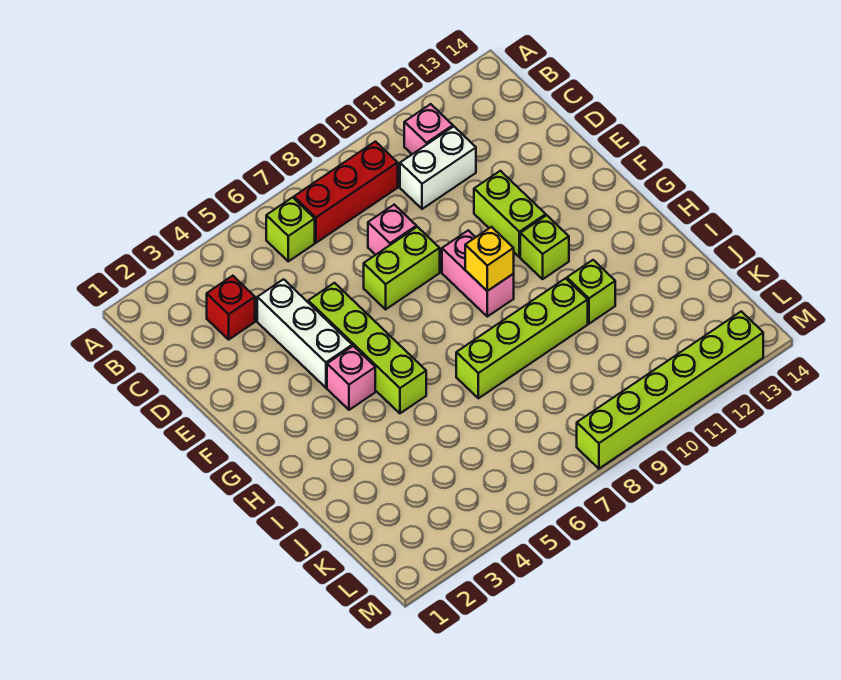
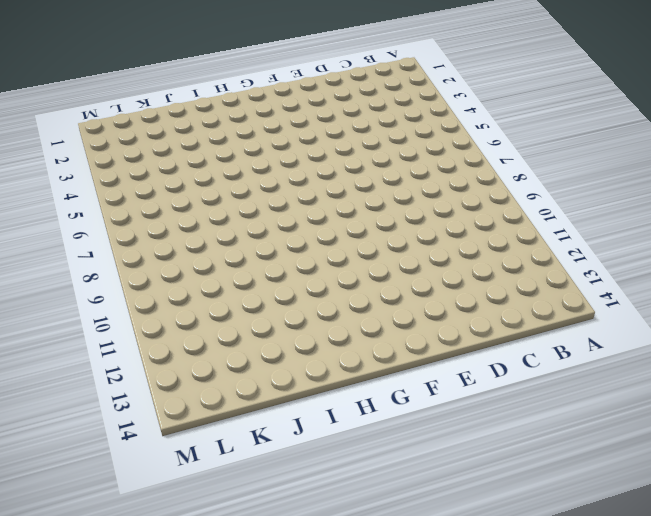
none -> lime brick B6 level 1
none -> red brick B7:B9 level 1
none -> pink brick B11 level 1

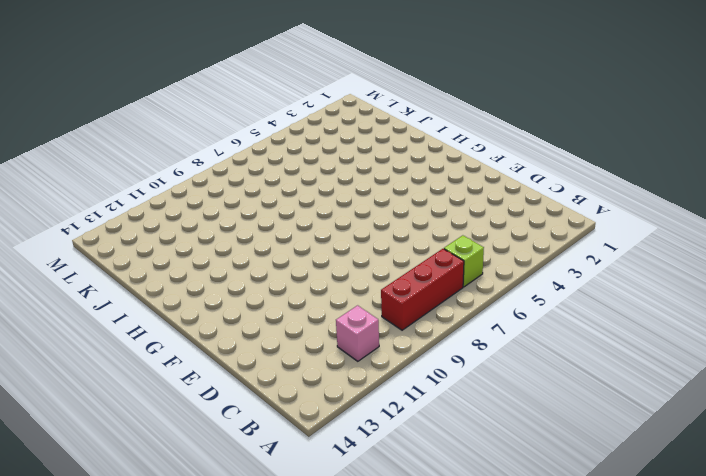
none -> red brick C3 level 1
none -> white brick C10:C11 level 1
none -> white brick D4:F4 level 1

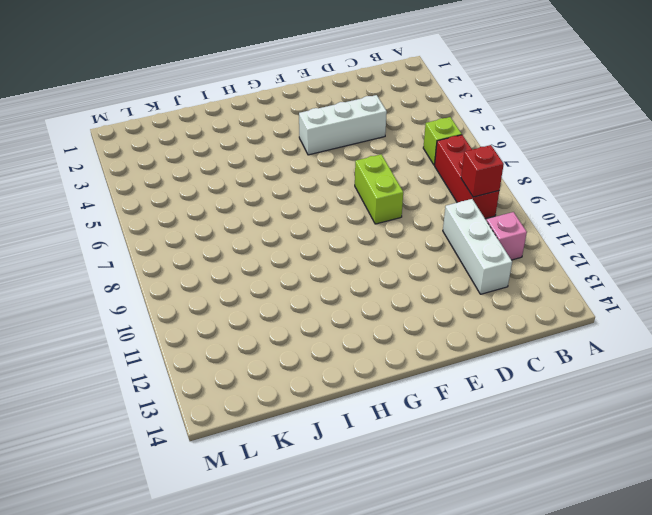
red brick B9 level 2 -> red brick C3 level 1
white brick C10:C12 level 1 -> white brick C10:C11 level 1
none -> pink brick D8 level 1
none -> lime brick E5:H5 level 1
none -> lime brick E11:F11 level 1

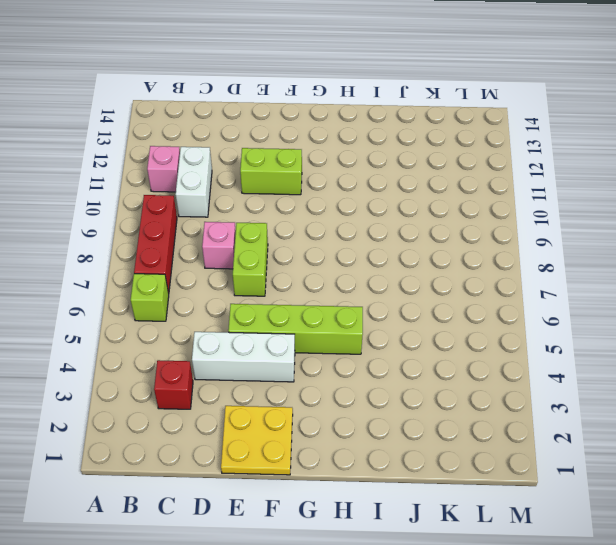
yellow plate E1:F2 level 1 -> none
none -> pink brick F9:G9 level 1
none -> pink brick G4 level 1
none -> lime brick G11 level 1

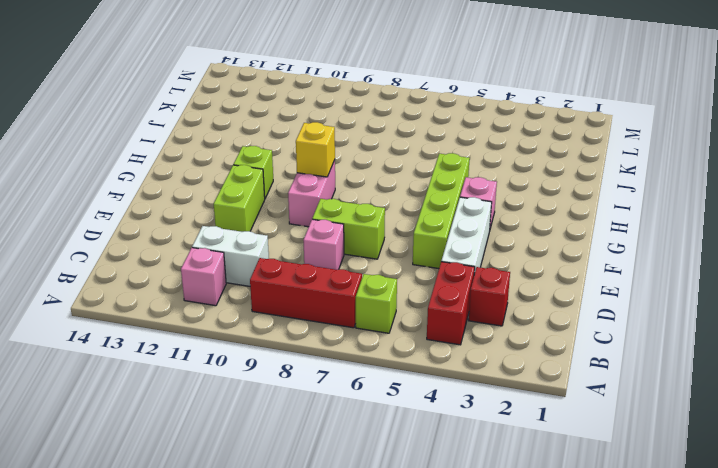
red brick B4:C4 level 1 -> none
none -> lime brick I7:I10 level 1
none -> lime brick I11 level 1
none -> lime brick M8:M13 level 1

